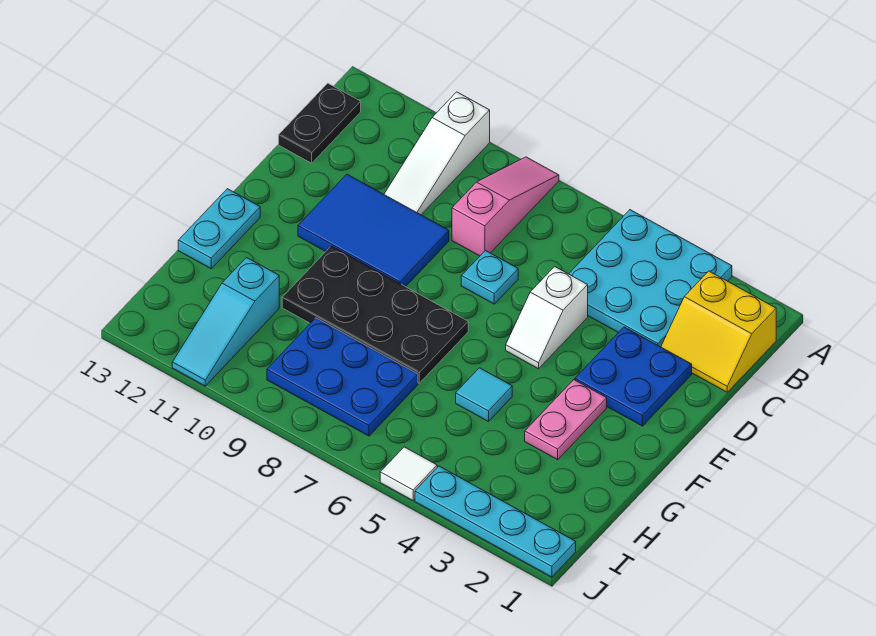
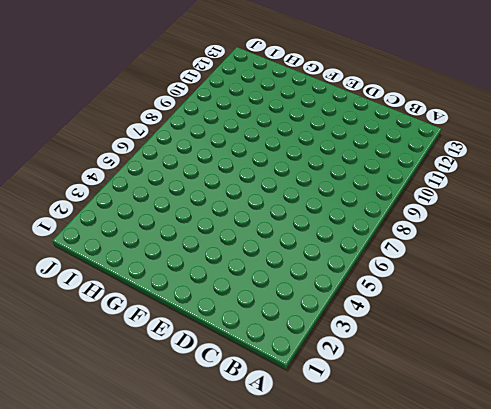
none -> cyan plate A3:C5 level 1
none -> pink slope A8:C8 level 1 top C
none -> white slope A10:C10 level 1 top A

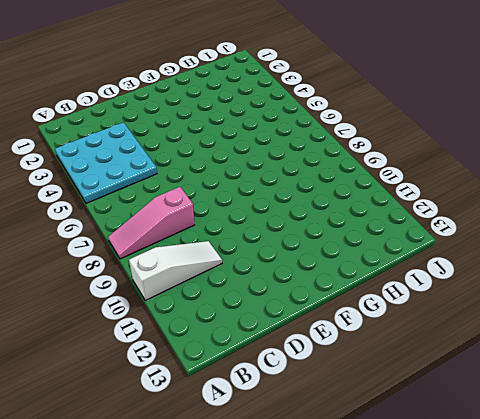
none -> yellow slope B1:C2 level 1 top B
none -> black plate B13:C13 level 1
none -> blue plate D2:E3 level 1

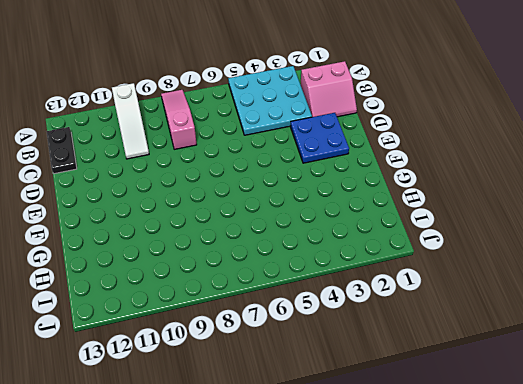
pink slope B1:C2 level 1 top B -> yellow slope B1:C2 level 1 top B
none -> white slope D5:E5 level 1 top D
none -> cyan plate D7 level 1
none -> blue tile D9:E11 level 1

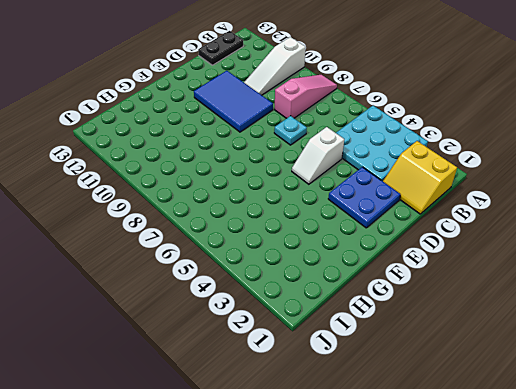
none -> pink plate F3:G3 level 1
none -> black plate F7:G10 level 1
none -> cyan plate F13:G13 level 1

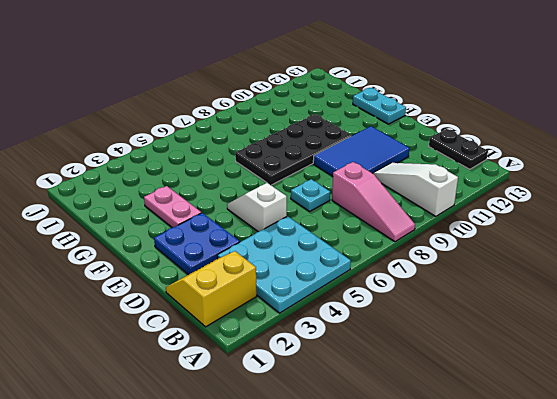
none -> cyan tile G5 level 1
none -> blue plate H7:I9 level 1
none -> cyan slope H11:J11 level 1 top H

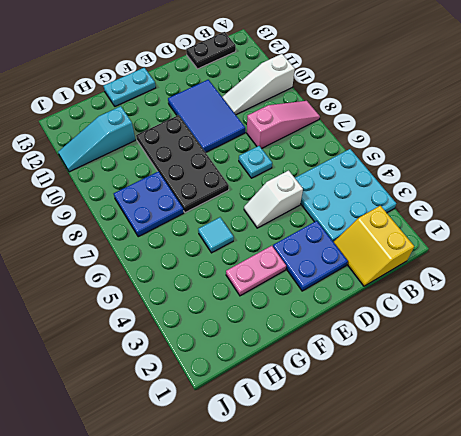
blue plate H7:I8 level 1 -> blue plate H7:I9 level 1
none -> cyan plate J1:J4 level 1
none -> white tile J5 level 1

